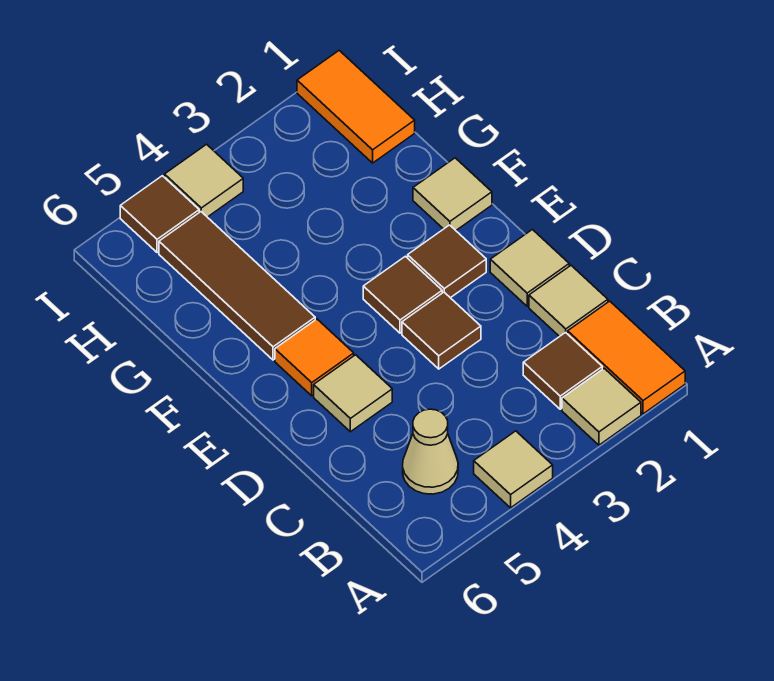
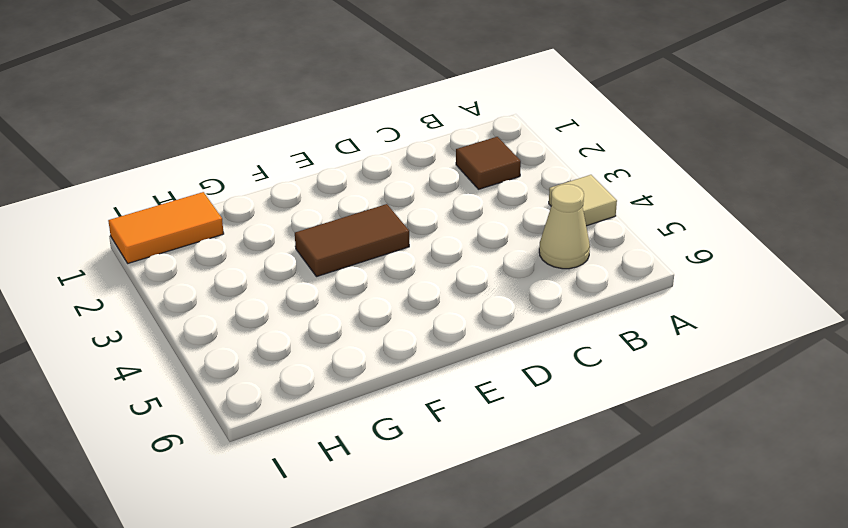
brown tile E3:F3 level 1 -> brown tile E3 level 1
none -> orange tile A1:B1 level 1
none -> tan tile A2 level 1
none -> tan tile C1 level 1

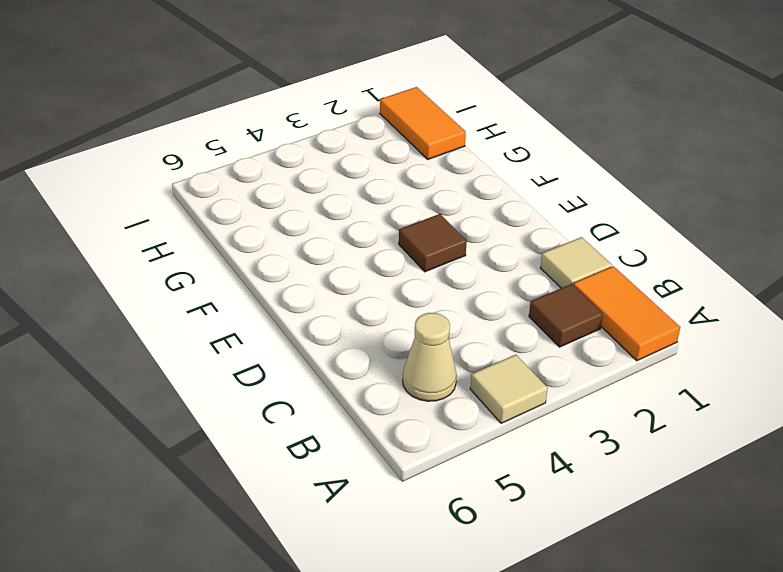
none -> tan tile A2 level 1
none -> tan tile D1 level 1
none -> brown tile D3 level 1

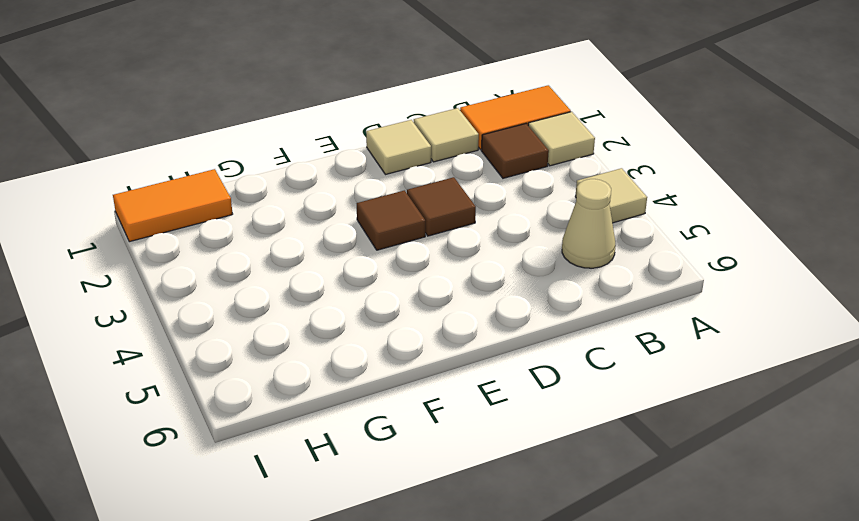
none -> tan tile D5 level 1
none -> brown tile E2 level 1
none -> orange tile E5 level 1

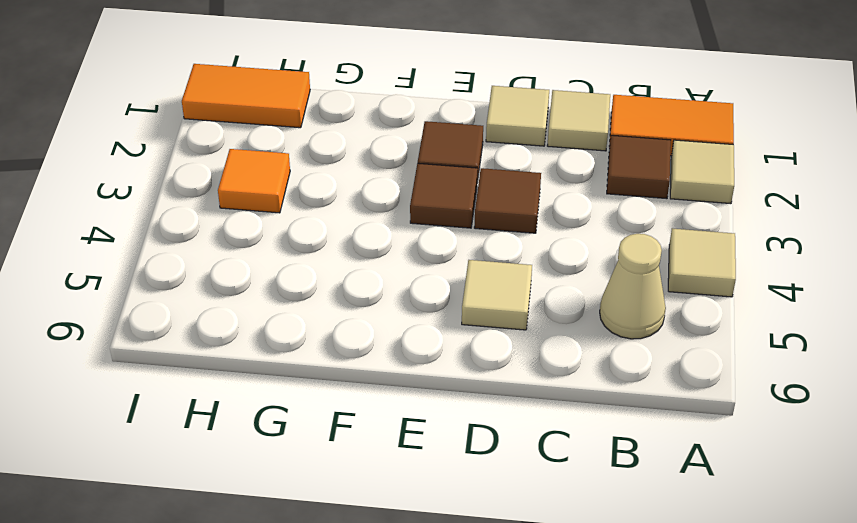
orange tile H3 level 1 -> orange tile E5 level 1
none -> tan tile F1 level 1
none -> brown tile F5:H5 level 1
none -> tan tile I4 level 1

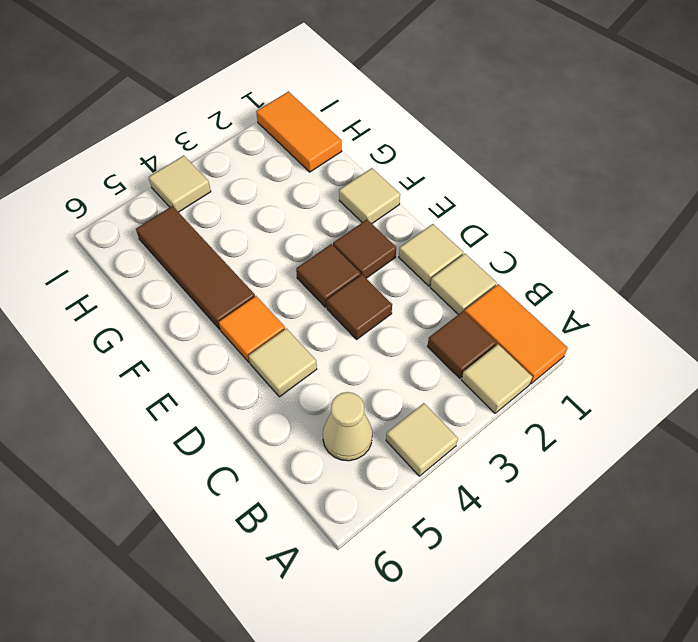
none -> brown tile I5 level 1

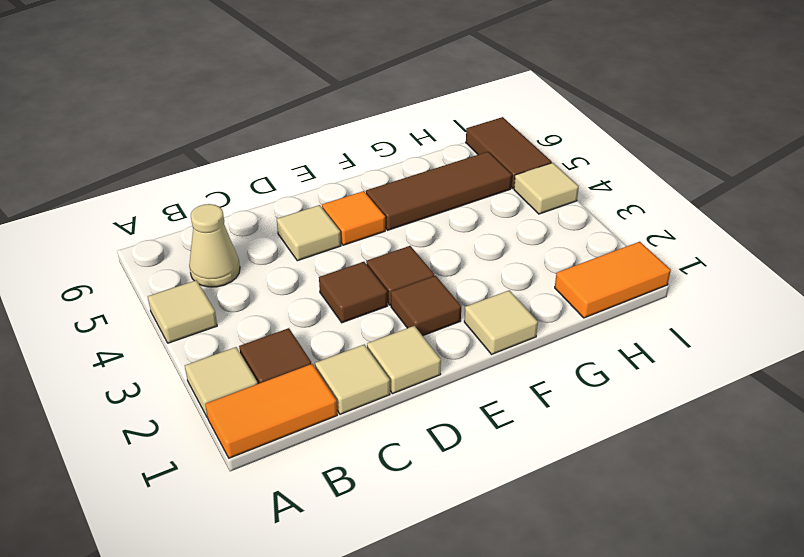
brown tile I5:I6 level 1 -> brown tile I5 level 1

